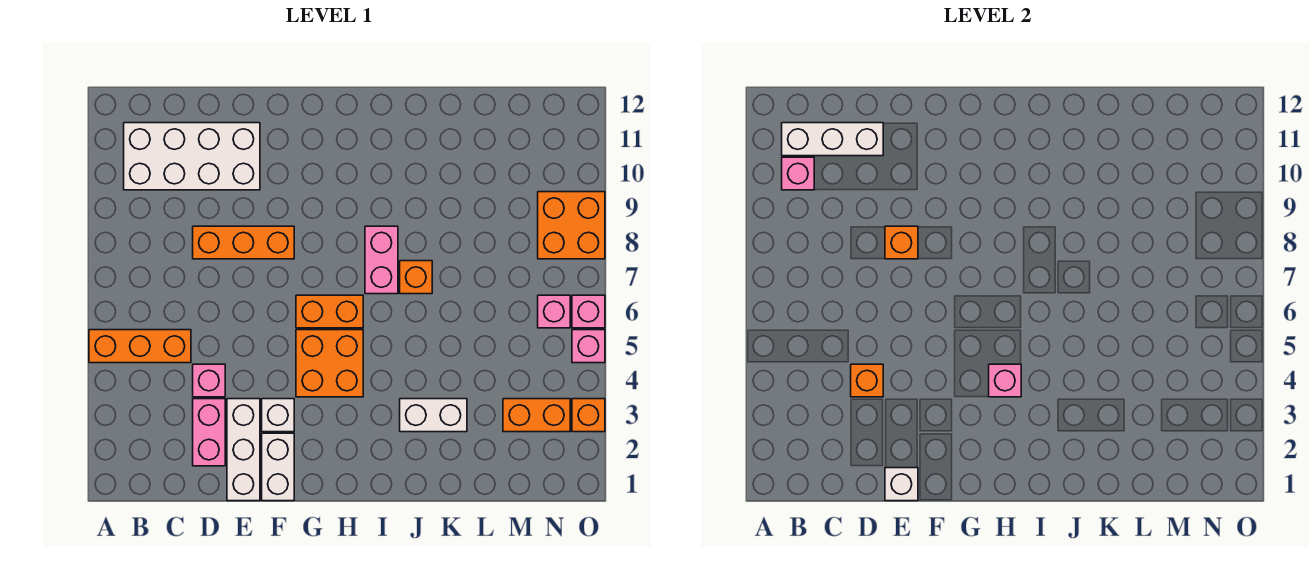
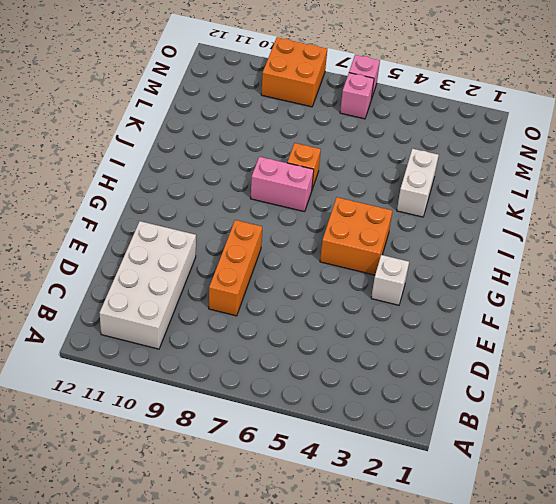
none -> orange brick A5:C5 level 1
none -> pink brick D2:D3 level 1
none -> pink brick D4 level 1

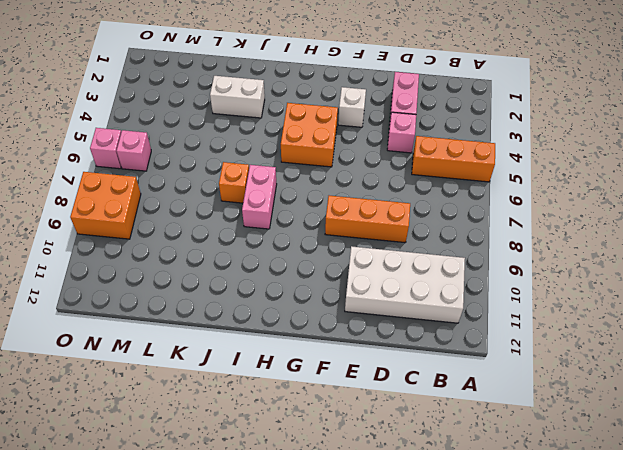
none -> white brick E1:E3 level 1
none -> white brick F1:F2 level 1
none -> orange brick G6:H6 level 1

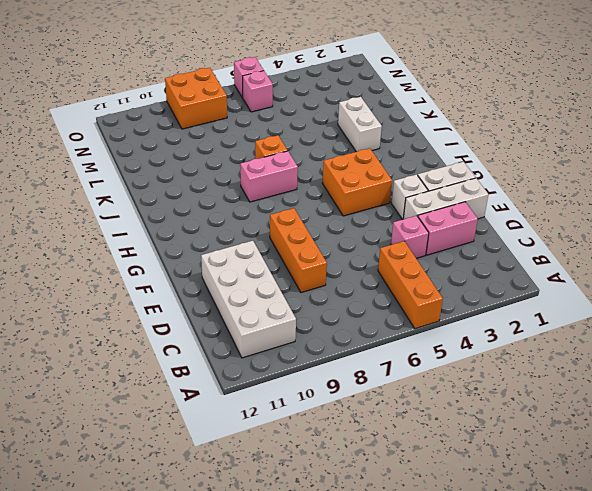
none -> orange brick G6:H6 level 1
none -> orange brick M3:N3 level 1
none -> orange brick O3 level 1

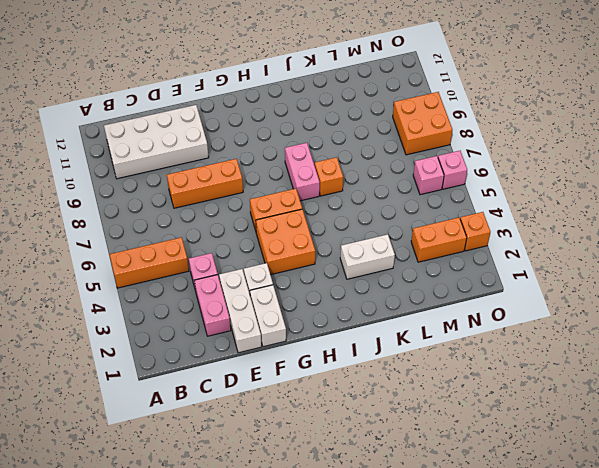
none -> pink brick O5 level 1
none -> pink brick B10 level 2
none -> white brick B11:D11 level 2

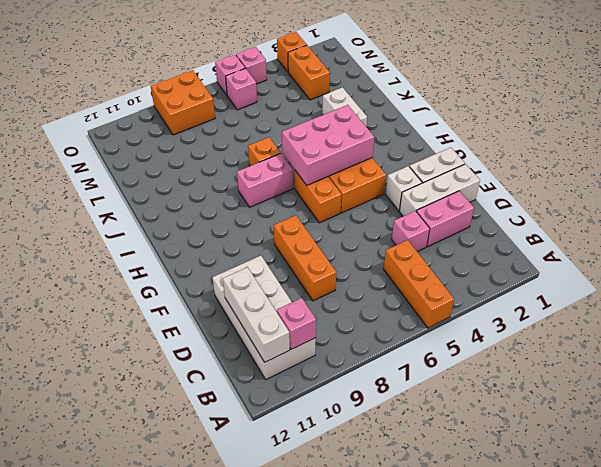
pink brick H4:I6 level 2 -> pink brick H4 level 2
none -> orange brick D4 level 2
none -> white brick E1 level 2
none -> orange brick E8 level 2

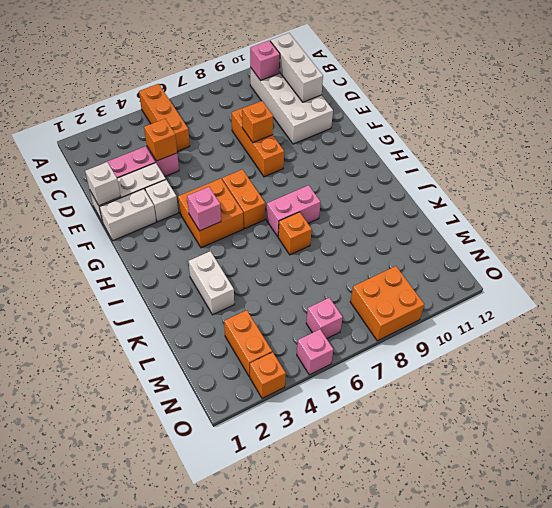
none -> pink brick O6 level 1

